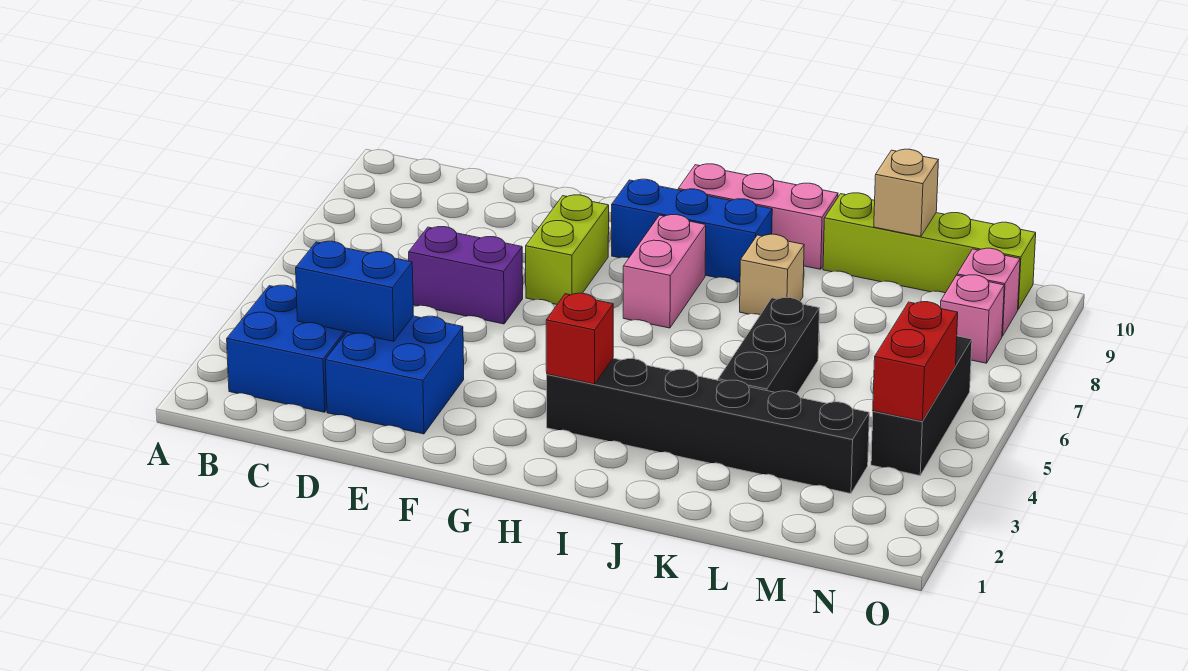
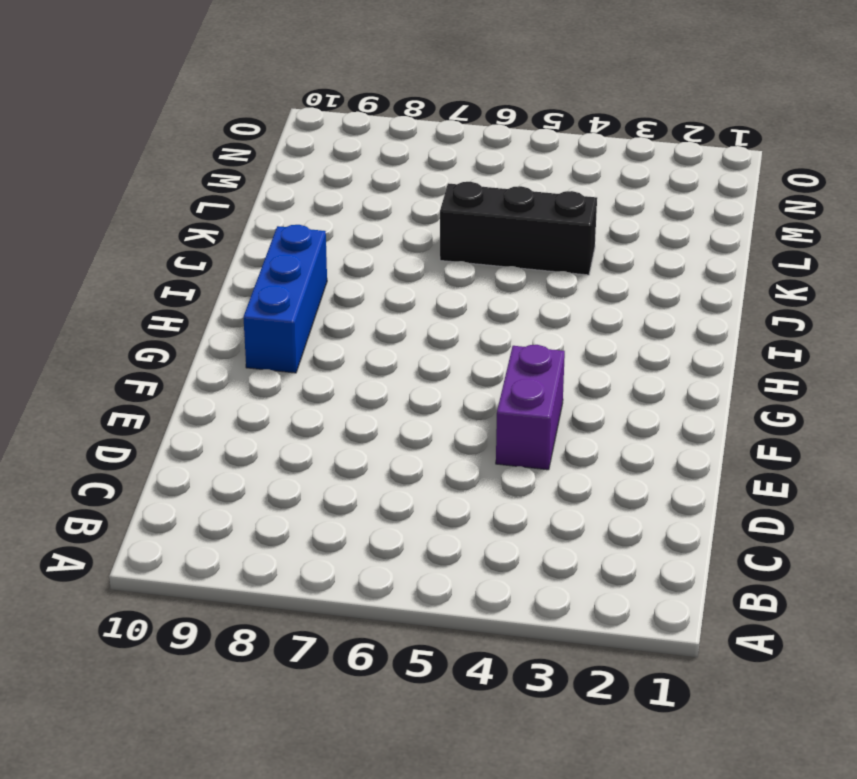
purple brick E4:F4 level 1 -> purple brick D6:E6 level 1
none -> blue brick B2:C3 level 1
none -> blue brick D2:E3 level 1
none -> lime brick F7:F8 level 1

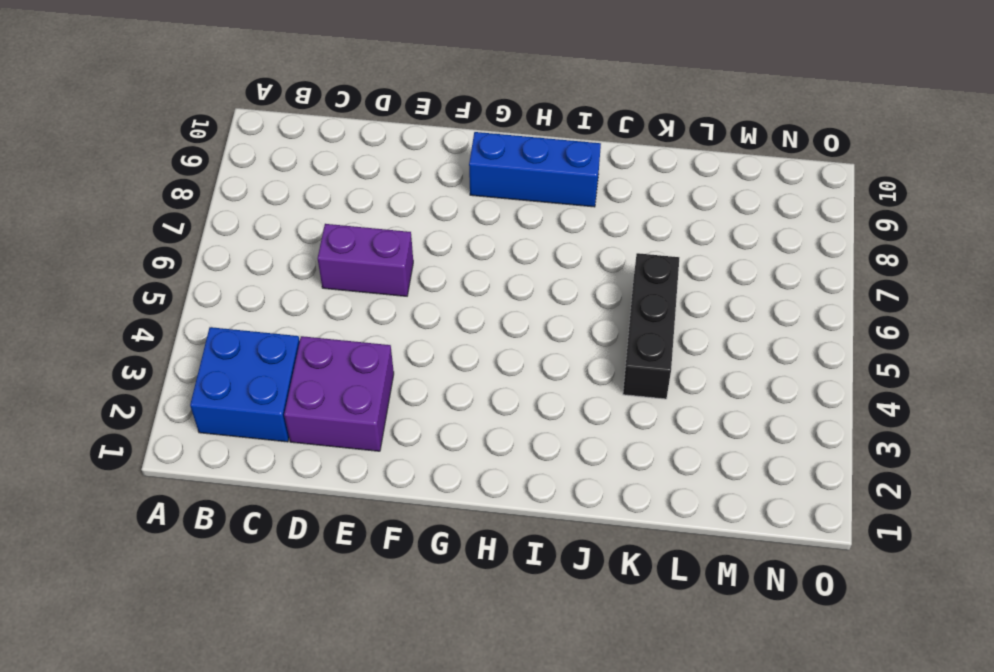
purple brick D2:E3 level 1 -> blue brick D2:E3 level 1
none -> lime brick F7:F8 level 1
none -> black brick H3:M3 level 1
none -> pink brick H7:H8 level 1

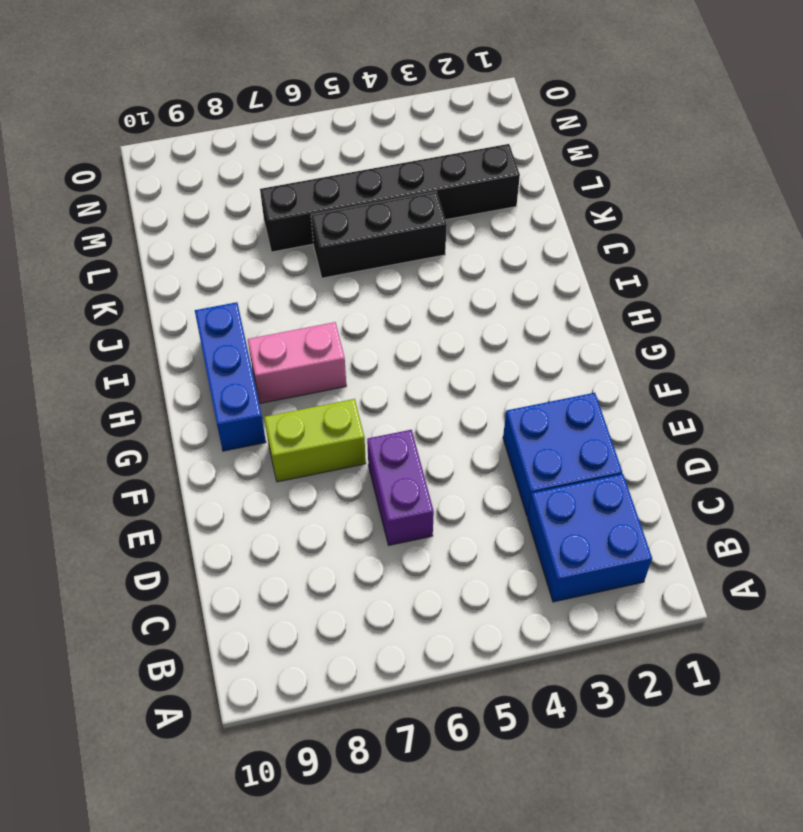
black brick L2:L7 level 1 -> black brick H3:M3 level 1
none -> pink brick H10:J10 level 1
none -> tan brick J8 level 1
none -> lime brick K10:N10 level 1

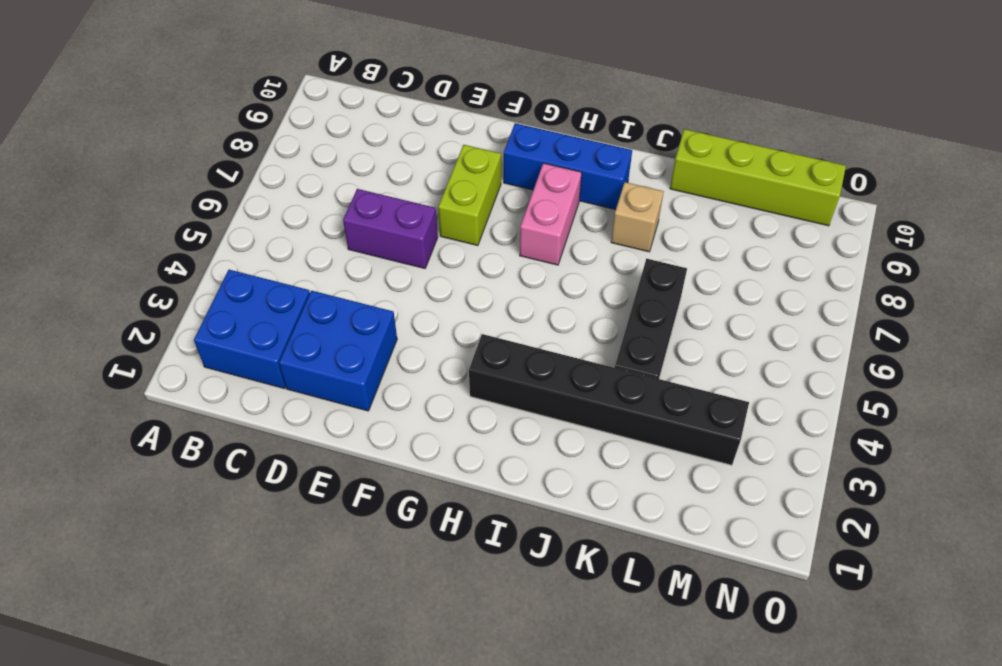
none -> pink brick H10:J10 level 1
none -> black brick N4:N6 level 1
none -> pink brick N8 level 1

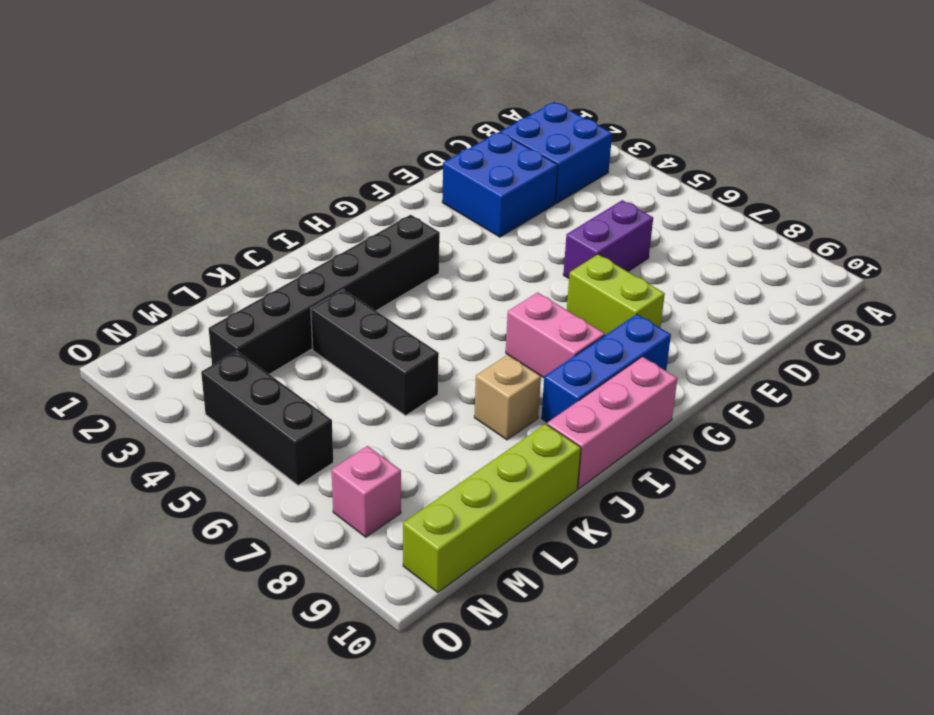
none -> pink brick N9 level 1
none -> blue brick C3:D3 level 2
none -> red brick H3 level 2

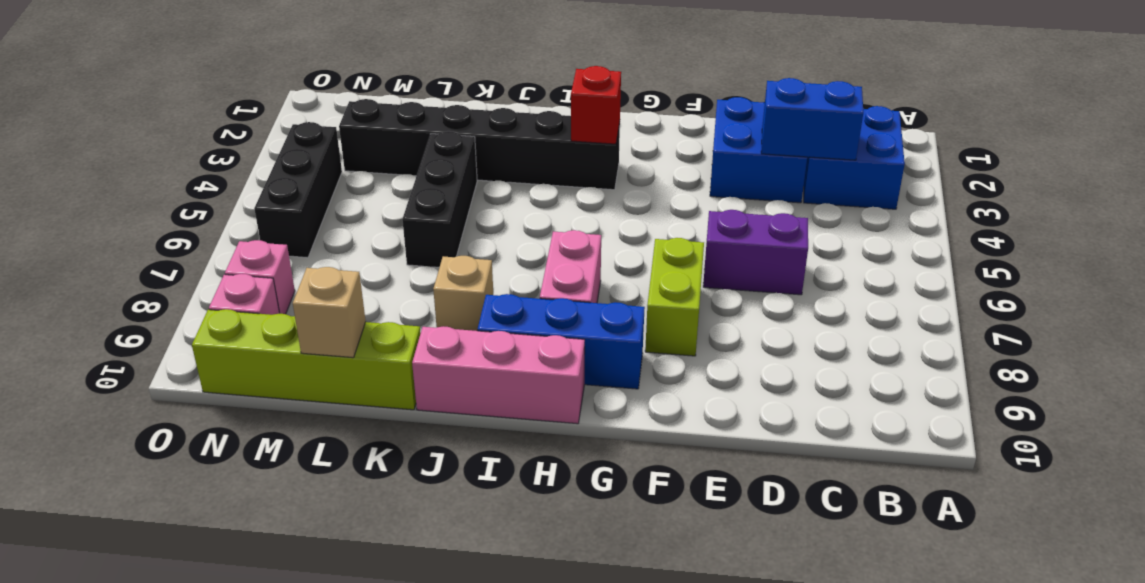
none -> red brick N4:N5 level 2

